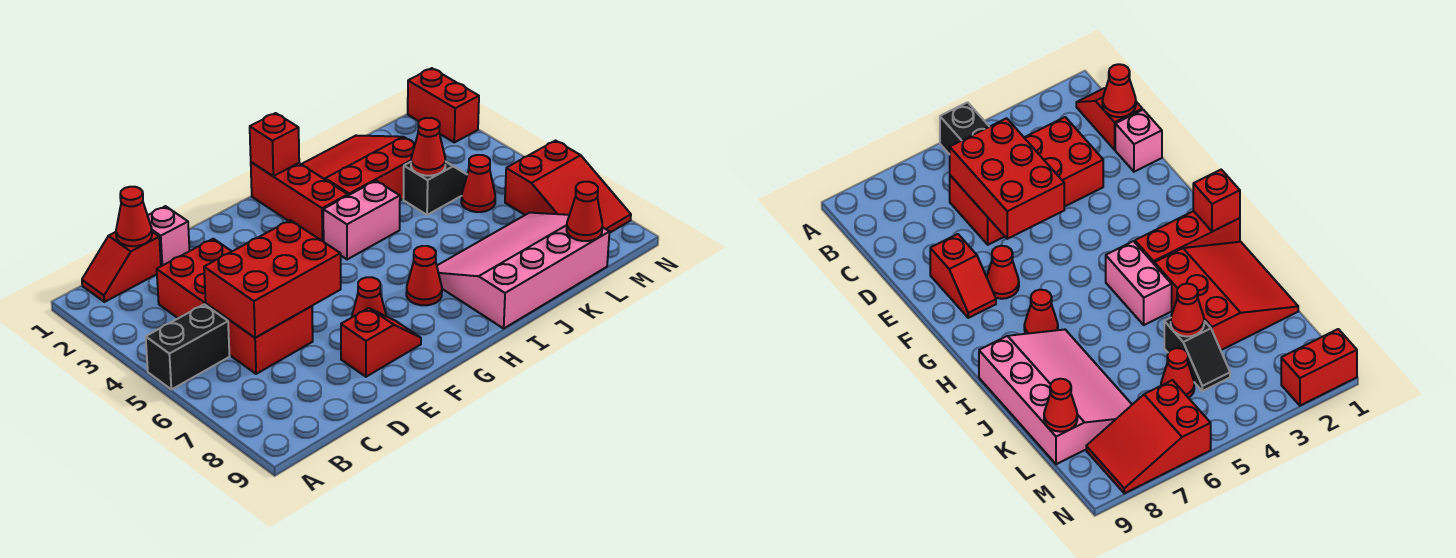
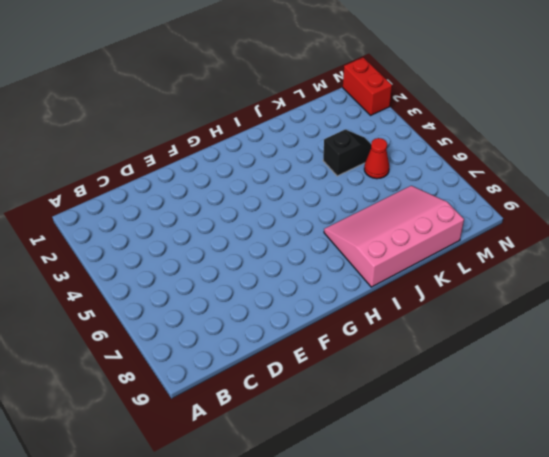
none -> black brick A5:B5 level 1
none -> red slope B1:C1 level 1 top C
none -> red brick C3:D6 level 1

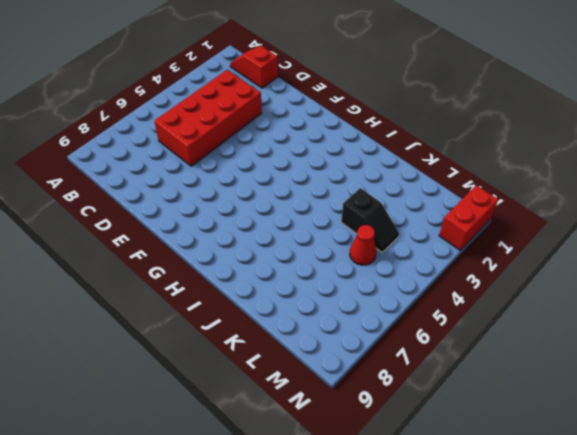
none -> black brick A5:B5 level 1
none -> pink brick D1 level 1
none -> red slope E8:F8 level 1 top E

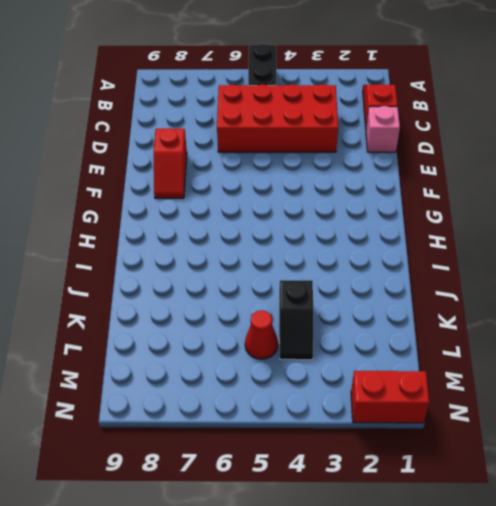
none -> red cone F7 level 1
none -> red brick H1:H3 level 1
none -> pink brick H4:I4 level 1

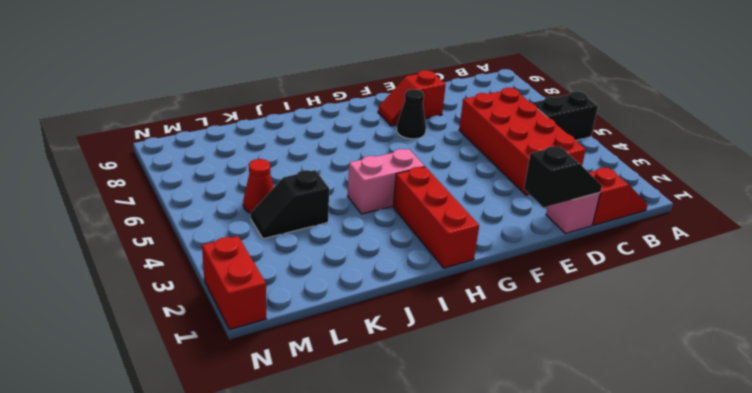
black slope D1:E1 level 2 top E -> none
black cone F7 level 1 -> red cone F7 level 1
none -> red cone H7 level 1
none -> red slope I1:K3 level 1 top 3
none -> pink slope I7:L9 level 1 top 9

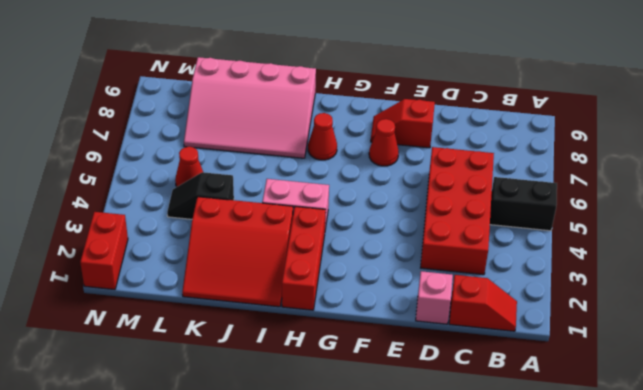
none -> red slope M6:N8 level 1 top 6
none -> red cone C1 level 2
none -> red brick C5:E6 level 2

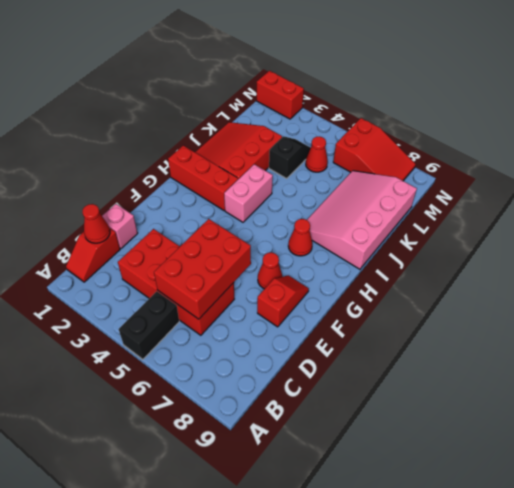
none -> red brick H1 level 2
none -> red cone K4 level 2
none -> red cone L9 level 2

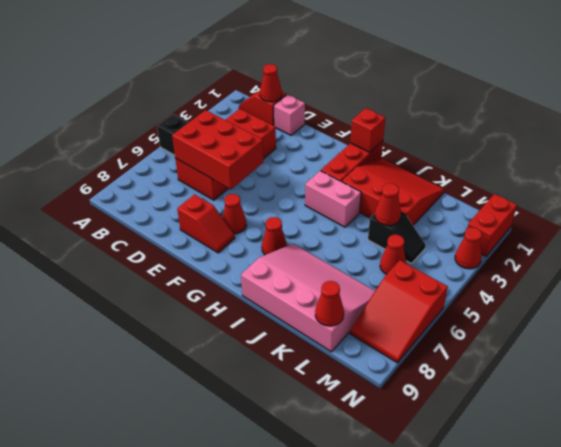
red cone N3 level 1 -> none

